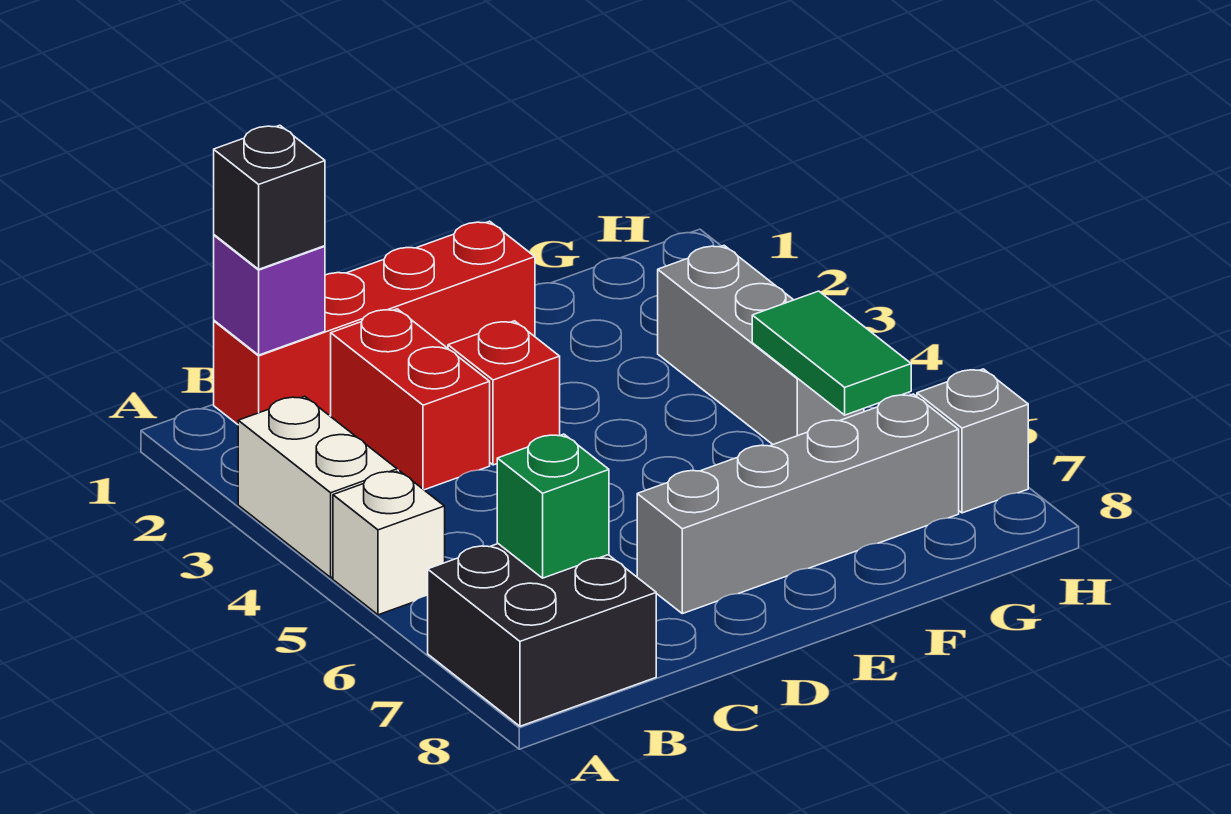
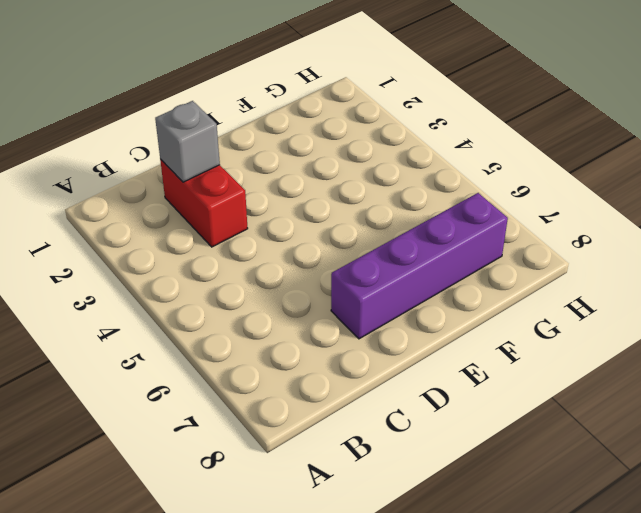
grey brick C2 level 2 -> grey brick H7 level 1
purple brick D7:G7 level 1 -> grey brick D7:G7 level 1
none -> white brick A3:A4 level 1
none -> white brick A5 level 1
none -> black brick A7:B8 level 1

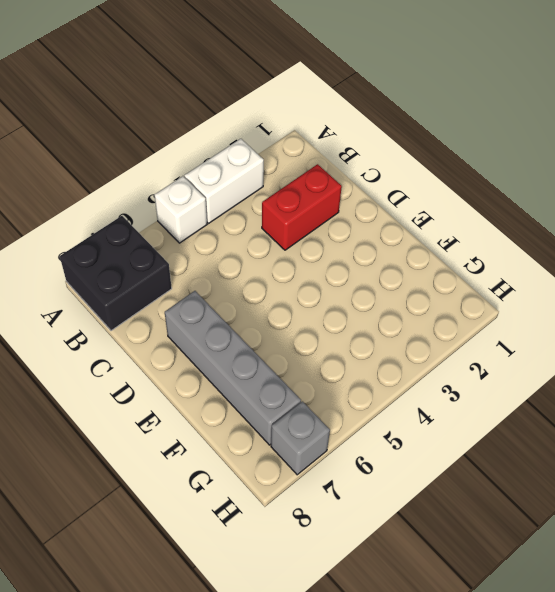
none -> red brick B1:E1 level 1
none -> red brick D3 level 1
none -> grey brick G3:G5 level 1

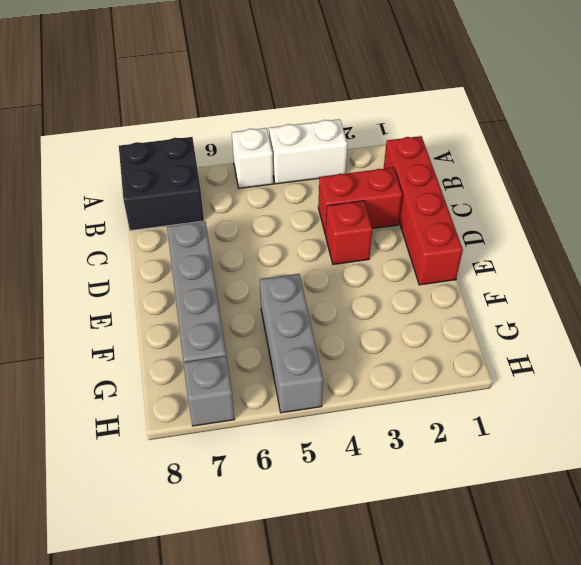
grey brick F5:H5 level 1 -> grey brick G3:G5 level 1
none -> purple brick B1 level 2
none -> green brick B7 level 2
none -> green tile G5:G6 level 2

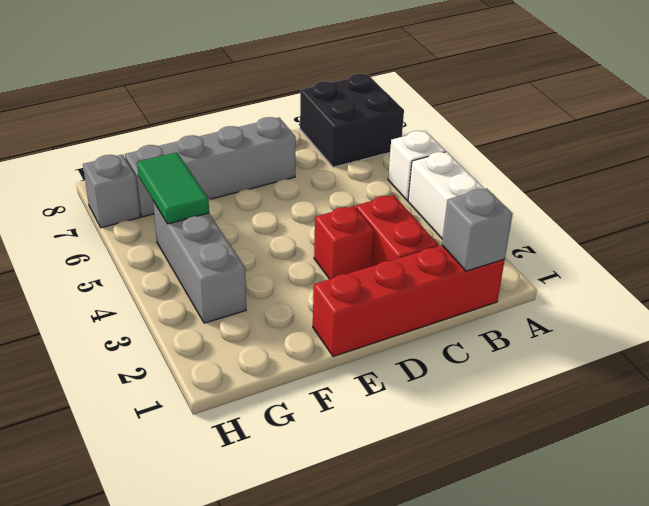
grey brick B1 level 2 -> purple brick B1 level 2
none -> green brick B7 level 2
none -> black brick B1 level 3

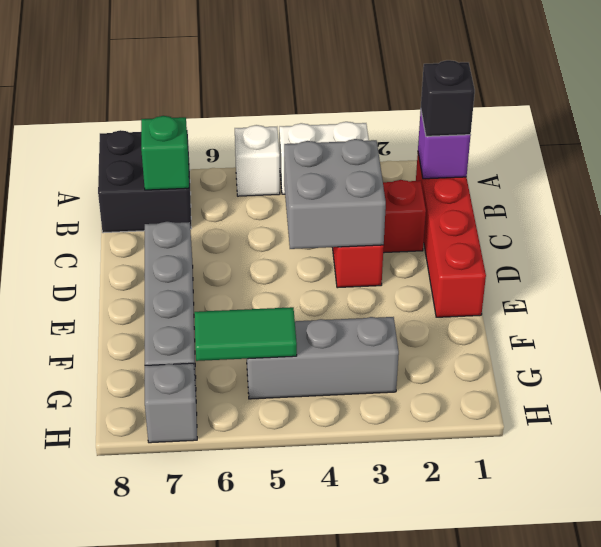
grey brick C3:D4 level 2 -> none

